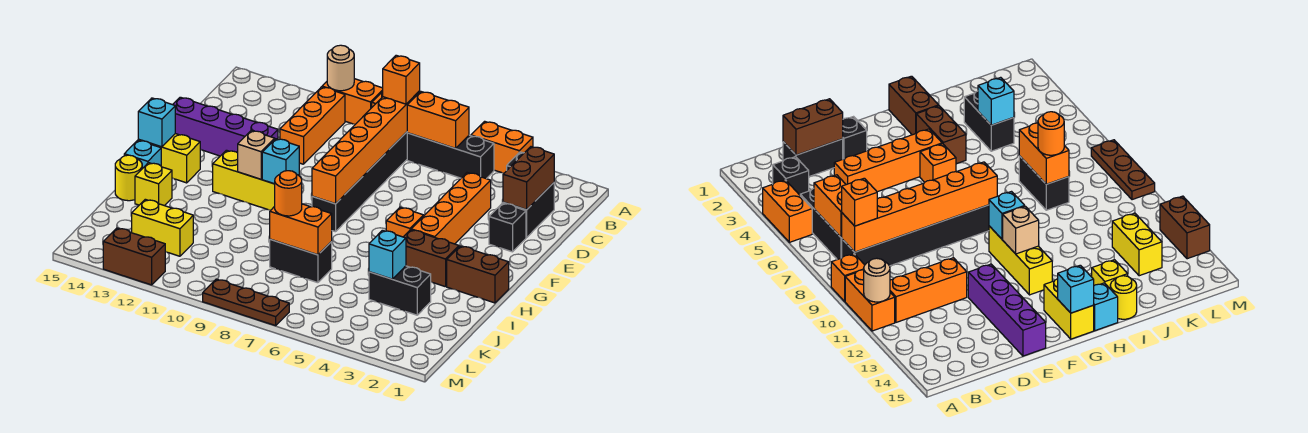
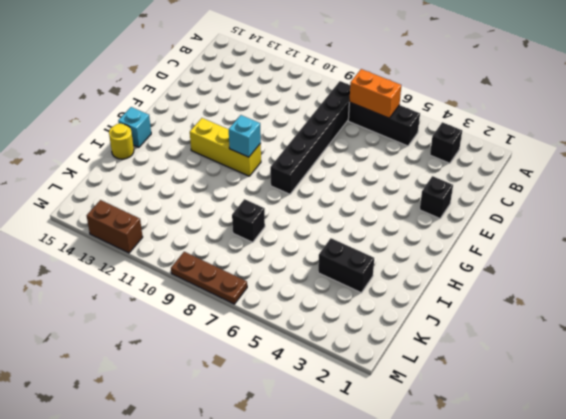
black brick J8 level 1 -> black brick J7:J8 level 1
none -> orange brick A4:A5 level 1
none -> orange brick A9 level 1
none -> orange brick A10:A11 level 1
none -> orange brick B11:D11 level 1

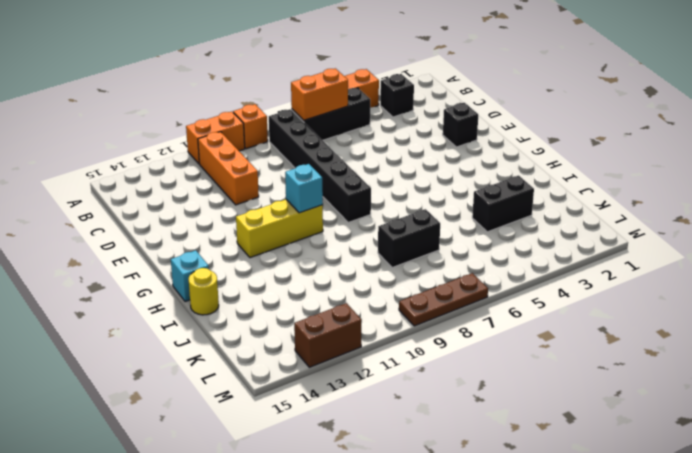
none -> black brick C2:D2 level 1
none -> orange brick D4:G4 level 1
none -> purple brick E12:E15 level 1
none -> orange brick G5 level 1

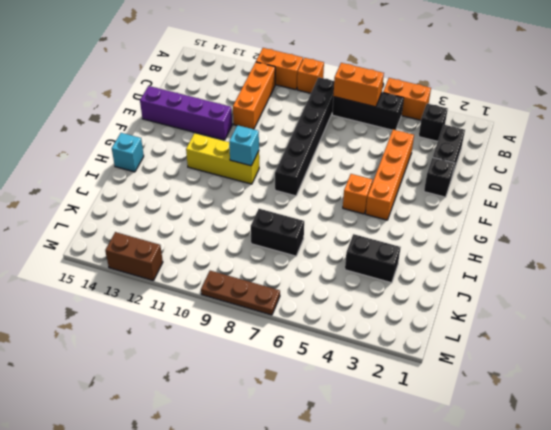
none -> yellow brick G14:G15 level 1
none -> brown brick H1:H2 level 1
none -> brown brick H3:H4 level 1
none -> yellow brick I14 level 1

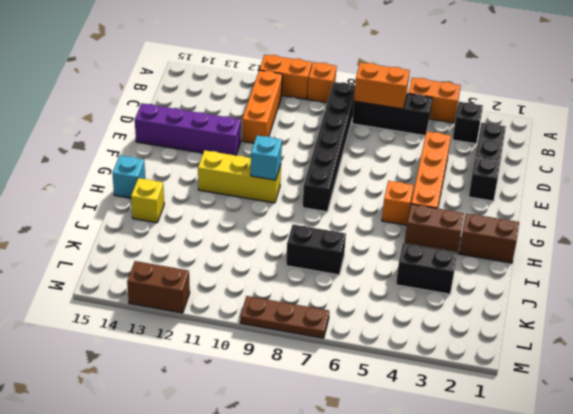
none -> yellow brick G14:G15 level 1
none -> yellow round brick I15 level 1
none -> yellow brick K12:K13 level 1
none -> tan round brick A11 level 2

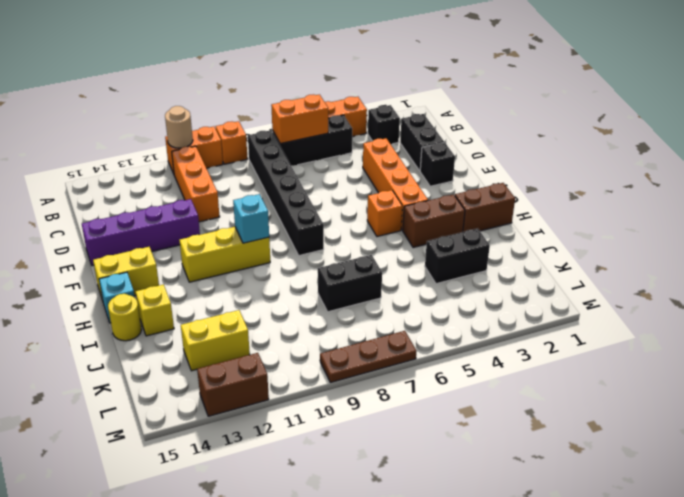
none -> orange brick B8:G8 level 2
none -> brown brick C2:D2 level 2
none -> tan brick G11 level 2
none -> cyan brick G15 level 2

